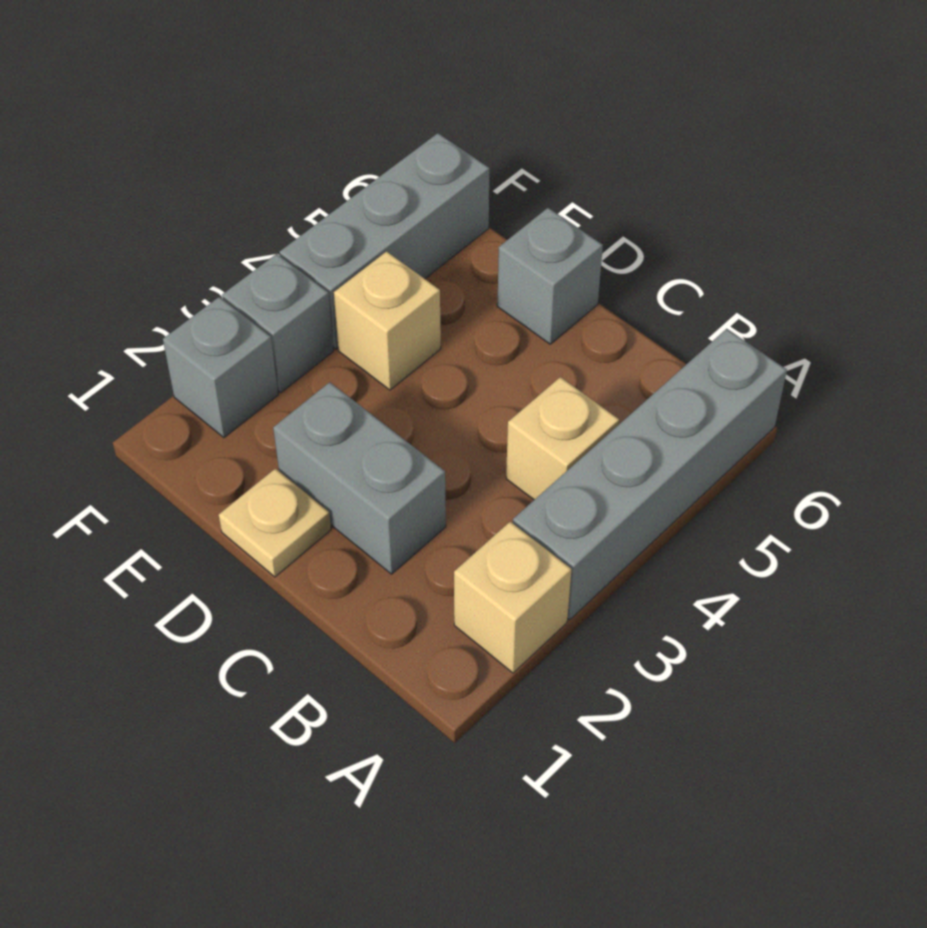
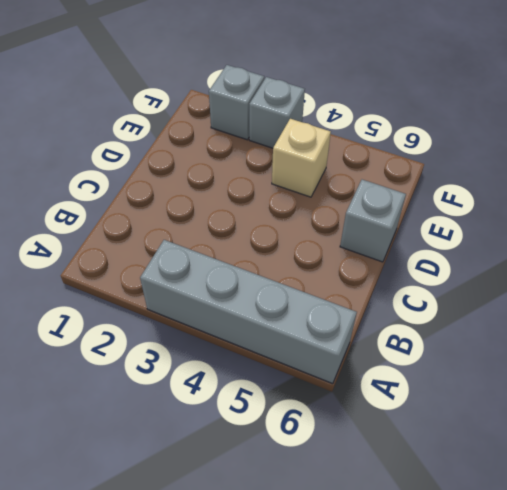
none -> tan brick A2 level 1
none -> tan brick B4 level 1

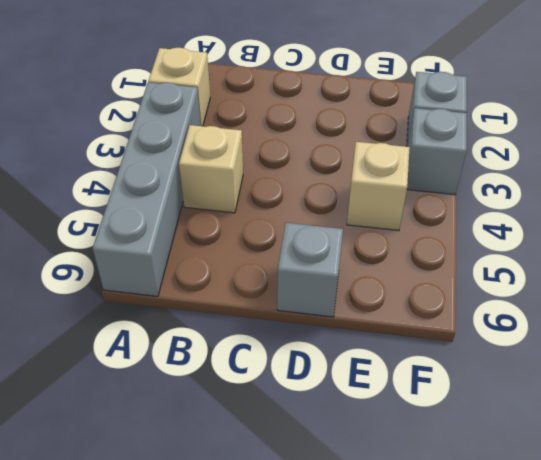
none -> grey brick C2:D2 level 1
none -> tan plate D1 level 1

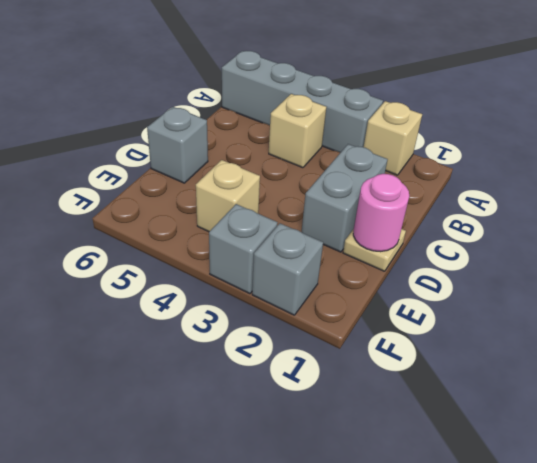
pink round brick D1 level 2 -> none
none -> grey brick F4:F6 level 1

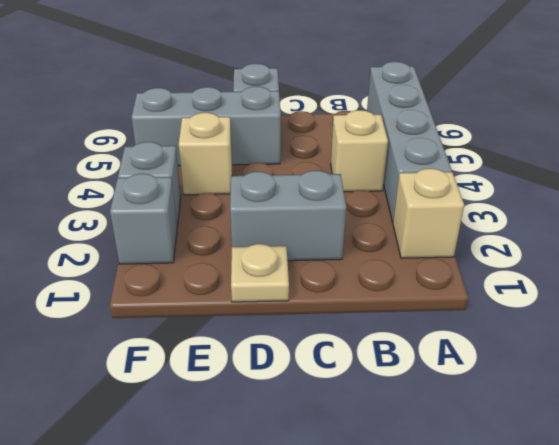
grey brick D5:F5 level 1 -> grey brick F4:F6 level 1

